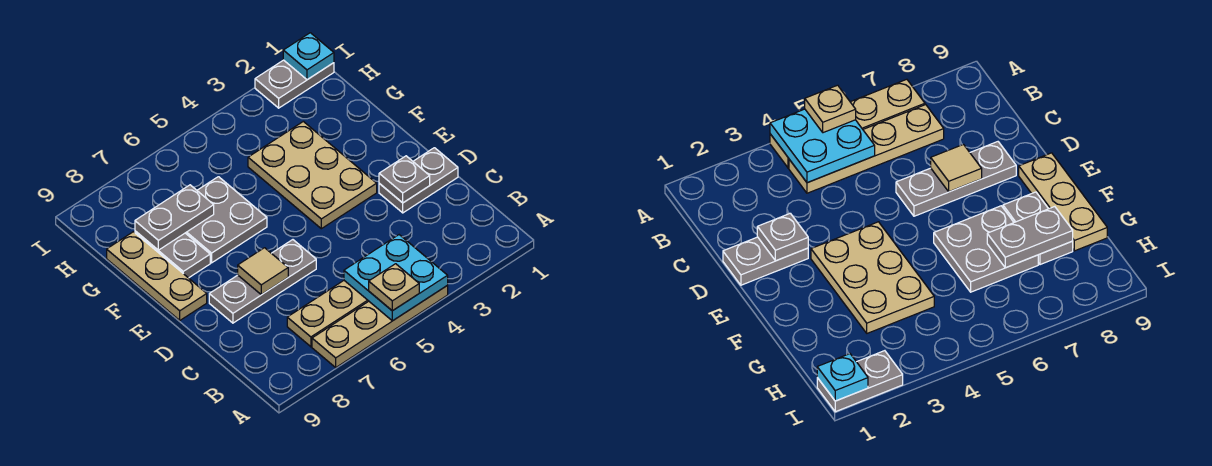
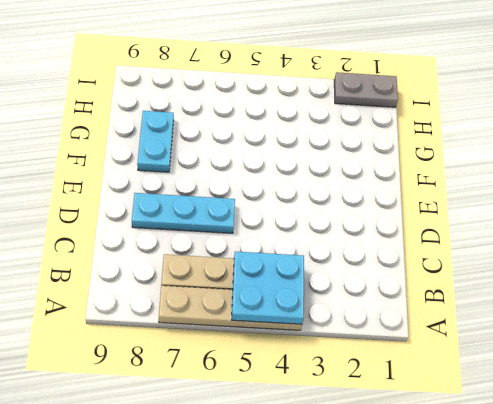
cyan plate D6:D8 level 1 -> grey plate D6:D8 level 1
cyan plate F8:G8 level 1 -> grey plate F8:G8 level 1
none -> grey plate D1:D2 level 1
none -> tan plate E3:G4 level 1
none -> tan plate E9:G9 level 1

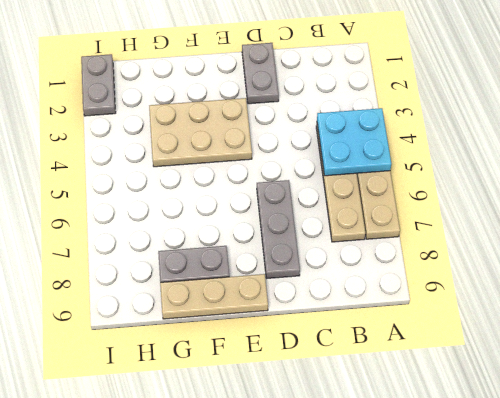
none -> grey plate F6:G7 level 1
none -> grey plate D2 level 2
none -> tan tile D7 level 2

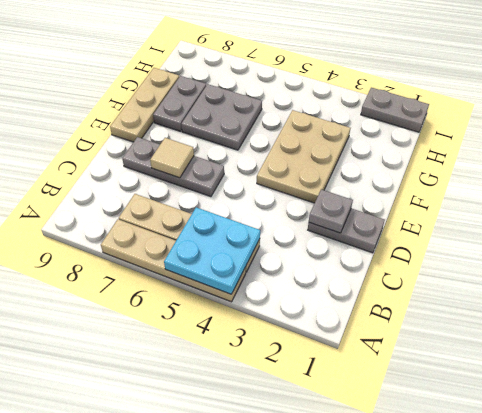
none -> grey plate G7:G8 level 2
none -> cyan plate I1 level 2
none -> tan plate A5 level 3

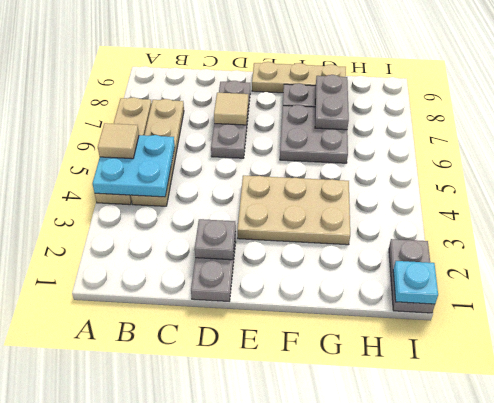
tan tile A5 level 3 -> tan plate A5 level 3

